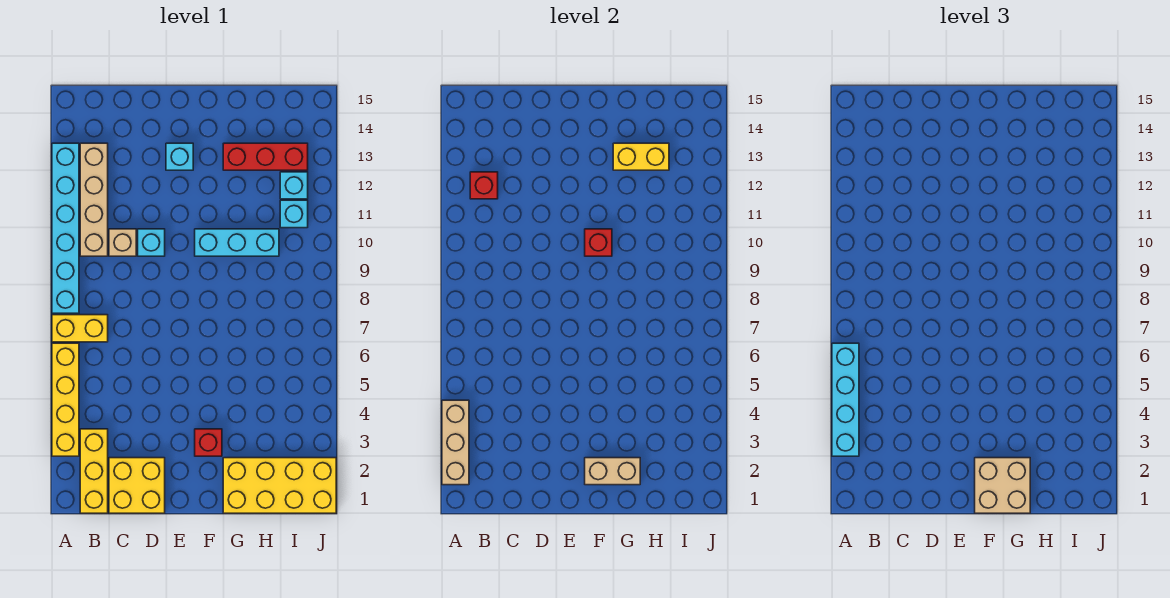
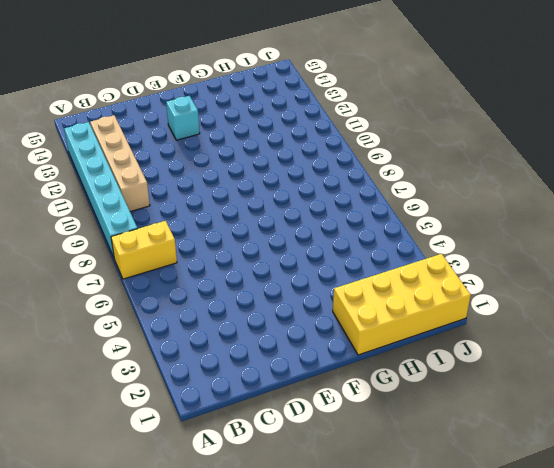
none -> yellow brick A3:A6 level 1
none -> yellow brick B1:B3 level 1
none -> yellow brick C1:D2 level 1

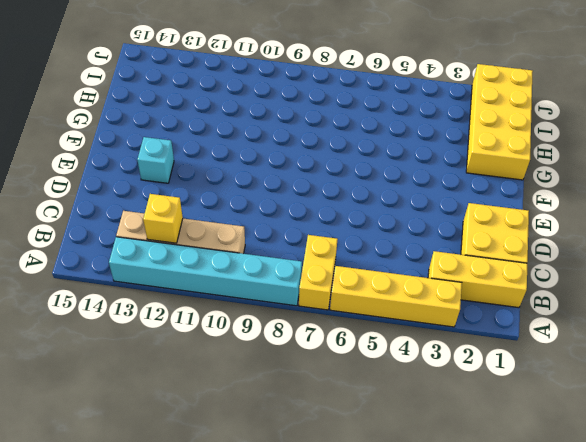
yellow brick B12 level 2 -> red brick B12 level 2
none -> tan brick C10 level 1
none -> cyan brick D10 level 1
none -> red brick F3 level 1

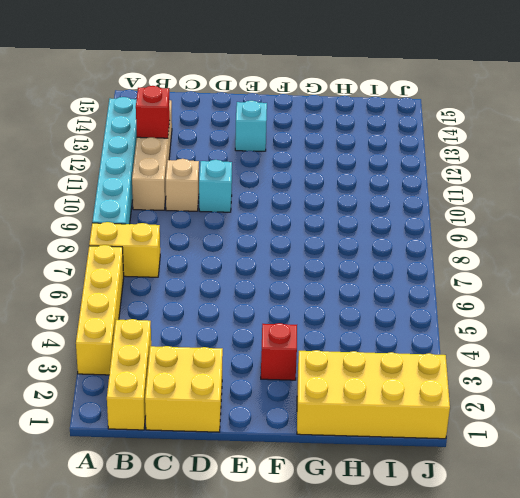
none -> cyan brick F10:H10 level 1
none -> red brick G13:I13 level 1
none -> cyan brick I11 level 1

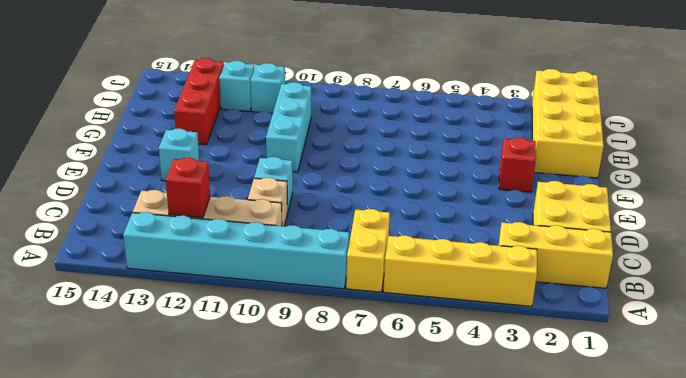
none -> tan brick A2:A4 level 2
none -> tan brick F2:G2 level 2
none -> red brick F10 level 2

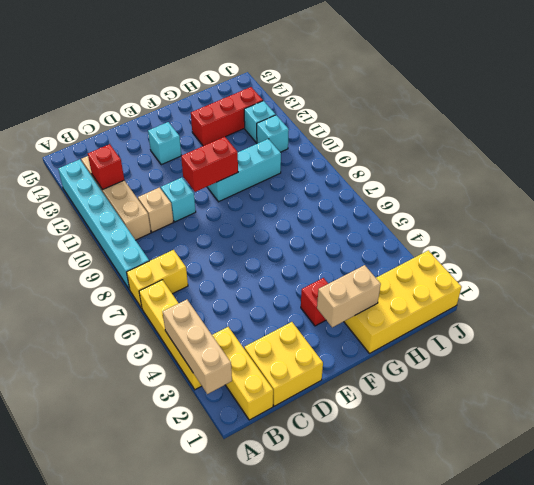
red brick E10:F10 level 2 -> red brick F10 level 2
none -> yellow brick G13:H13 level 2
none -> cyan brick A3:A6 level 3
none -> tan brick F1:G2 level 3

